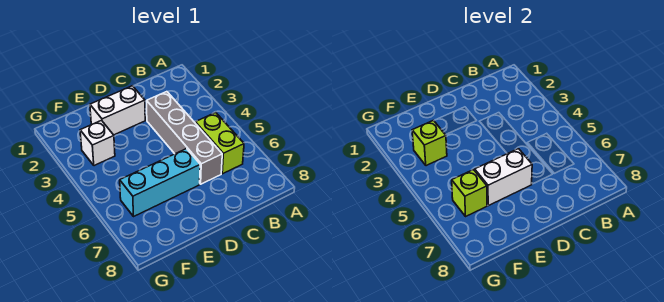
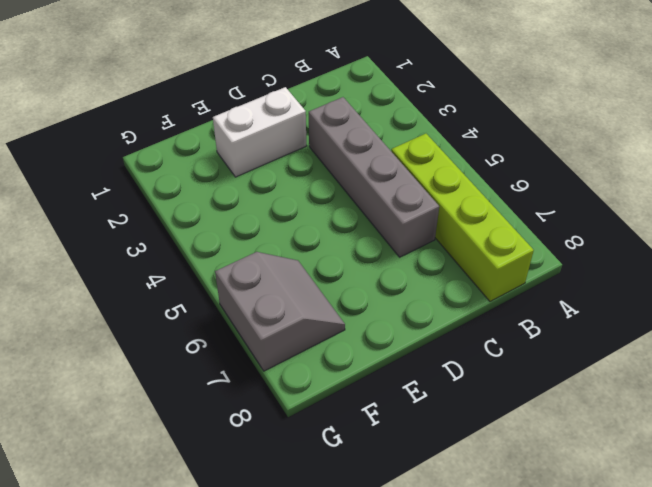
lime brick B5:B8 level 1 -> lime brick B5:B6 level 1
grey slope F6:G7 level 1 top G -> cyan brick D6:F6 level 1
none -> white brick F3 level 1
none -> white brick D6:E6 level 2

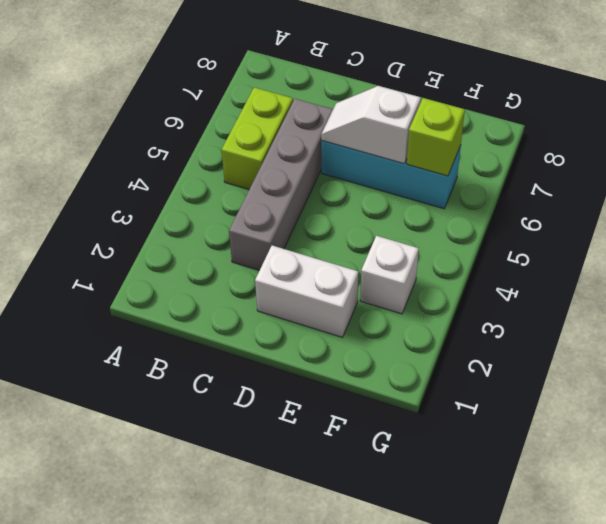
white slope D6:E6 level 2 top E -> white brick D6:E6 level 2
none -> lime brick F3 level 2

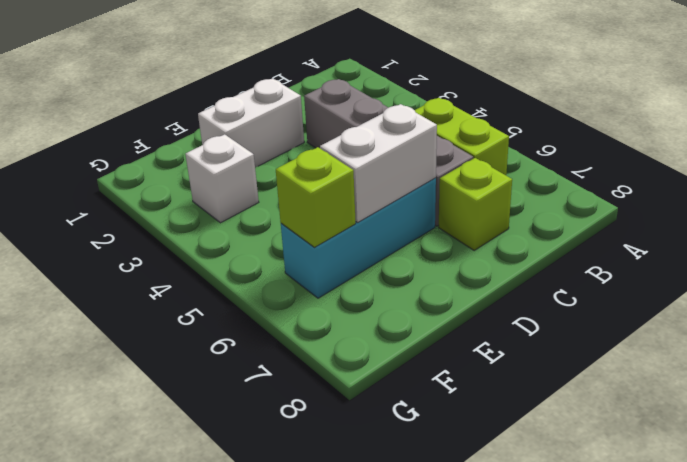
lime brick C7 level 1 -> lime brick F3 level 2

